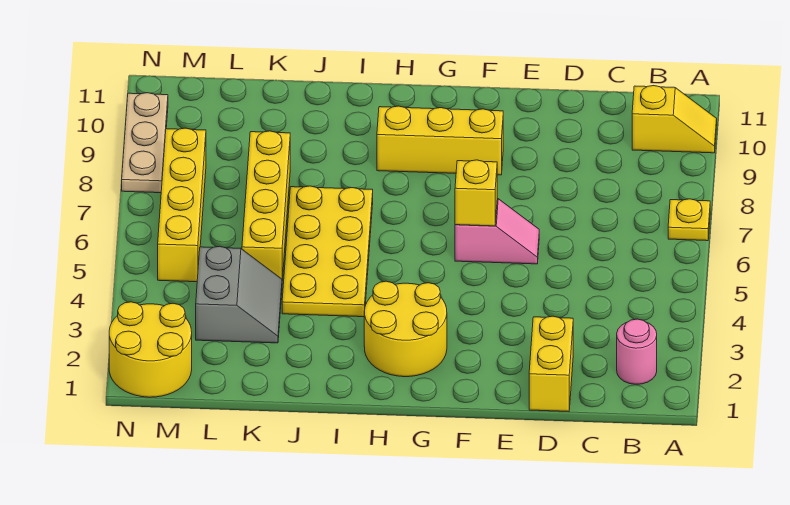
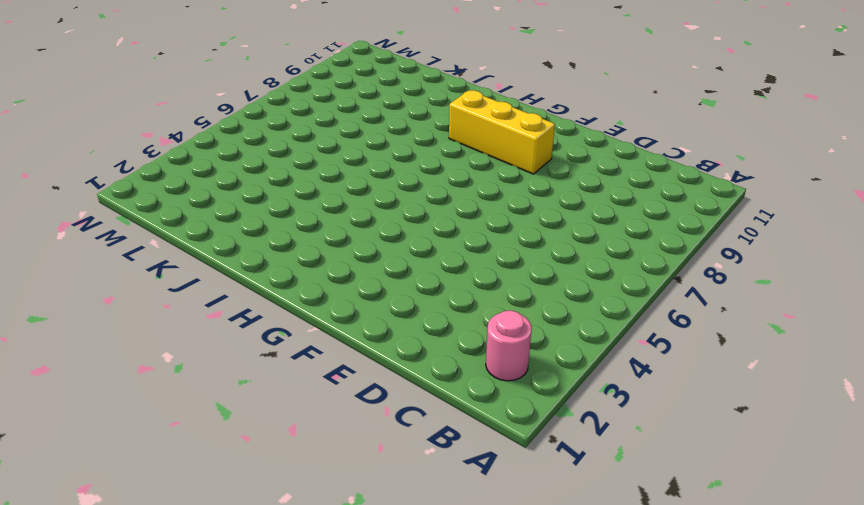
none -> yellow plate A7 level 1
none -> yellow slope A10:B10 level 1 top B
none -> yellow brick D1:D2 level 1

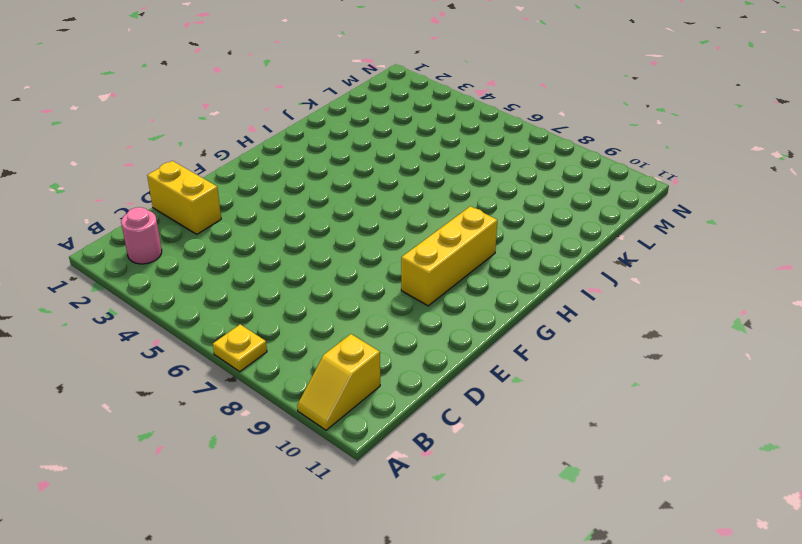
none -> pink slope E6:F6 level 1 top F
none -> yellow round brick G2:H3 level 1
none -> yellow plate I4:J7 level 1

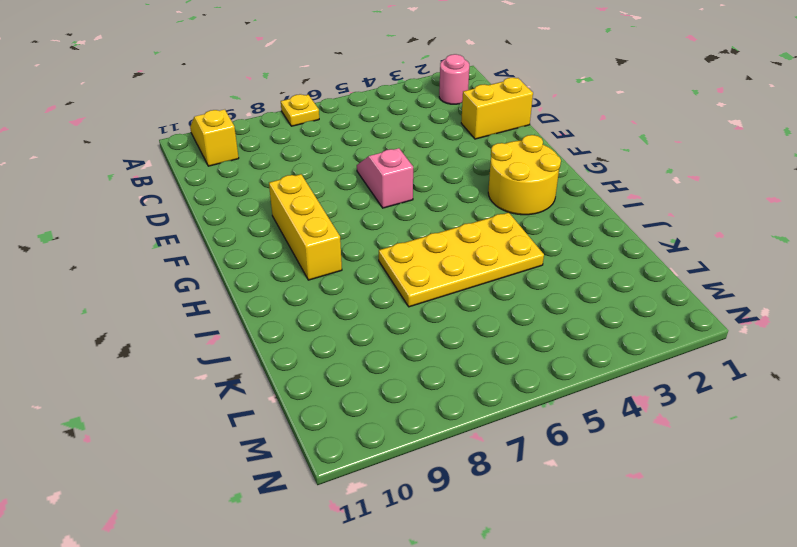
none -> grey slope K3:L4 level 1 top L
none -> yellow brick K5:K8 level 1
none -> yellow round brick M1:N2 level 1

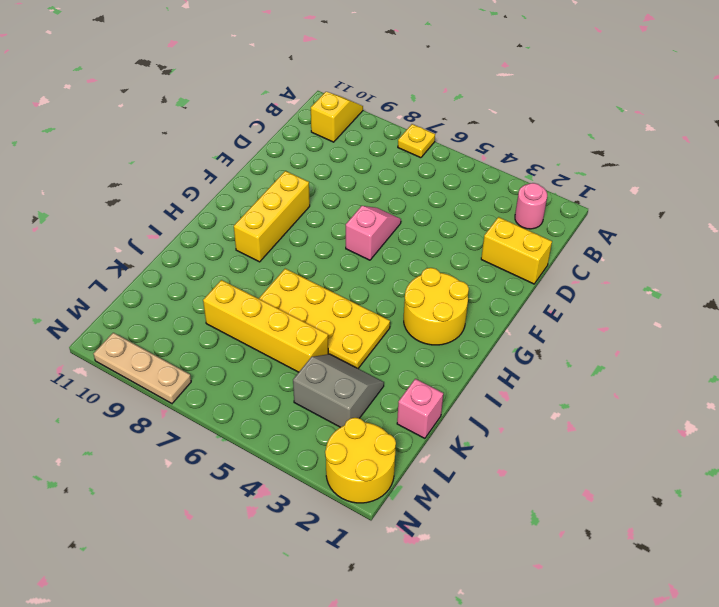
pink brick K1 level 1 -> none
none -> yellow brick M5:M8 level 1
none -> yellow brick F6 level 2

